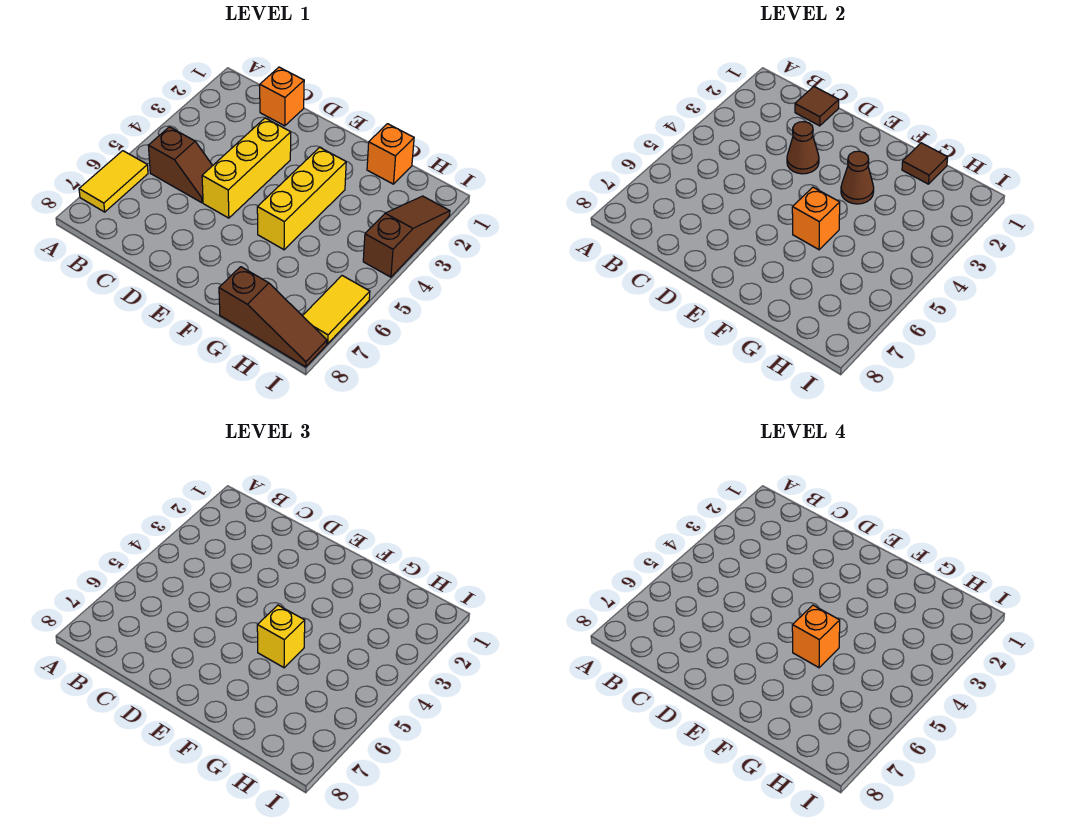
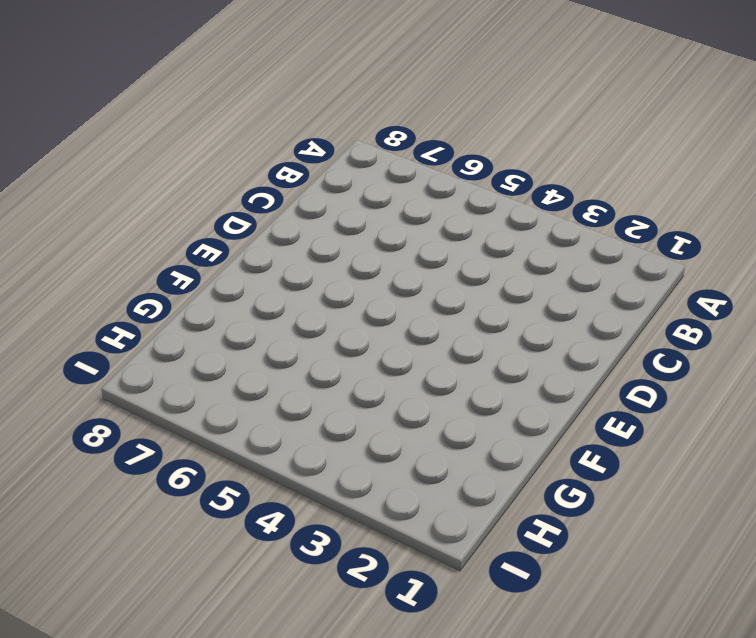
none -> yellow tile A6:A7 level 1
none -> brown slope B5:C5 level 1 top B
none -> orange brick C1 level 1

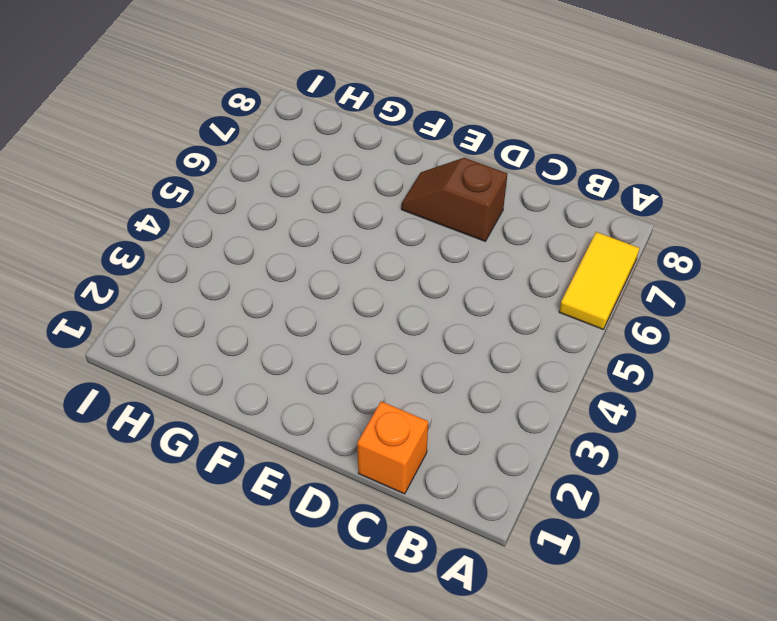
brown slope D7:E7 level 1 top D -> brown slope B5:C5 level 1 top B
none -> yellow brick D3:D5 level 1
none -> yellow brick F3:F5 level 1
none -> orange brick G1 level 1

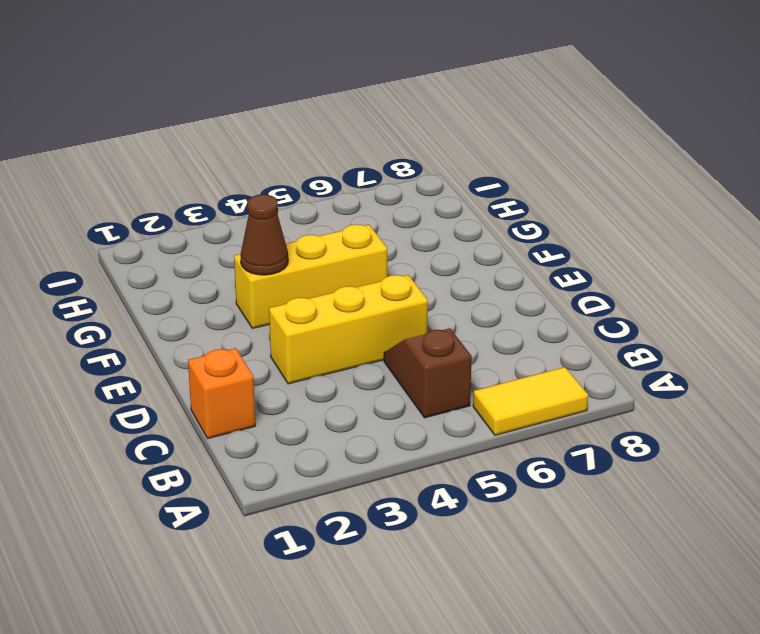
none -> orange brick G1 level 1
none -> brown slope G8:I8 level 1 top G
none -> brown slope I2:I4 level 1 top 4

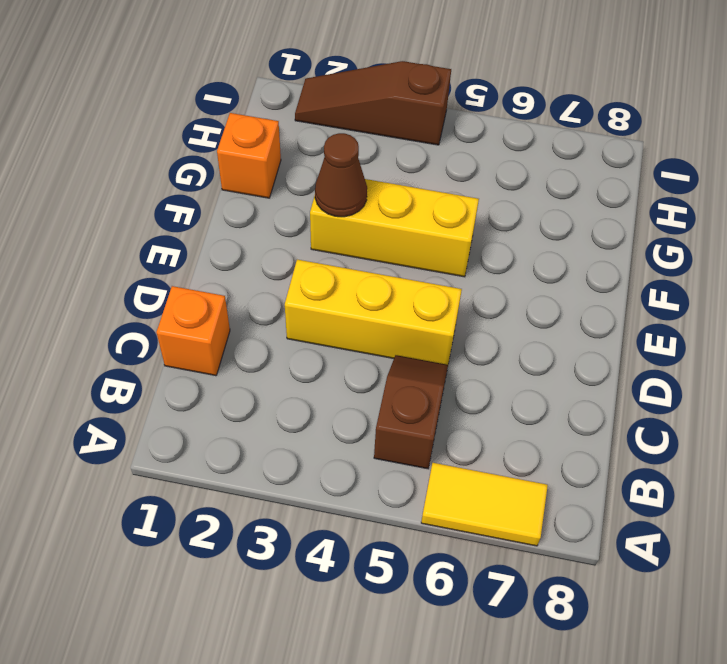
none -> brown slope G8:I8 level 1 top G
none -> yellow tile I6:I7 level 1
none -> brown tile C1 level 2

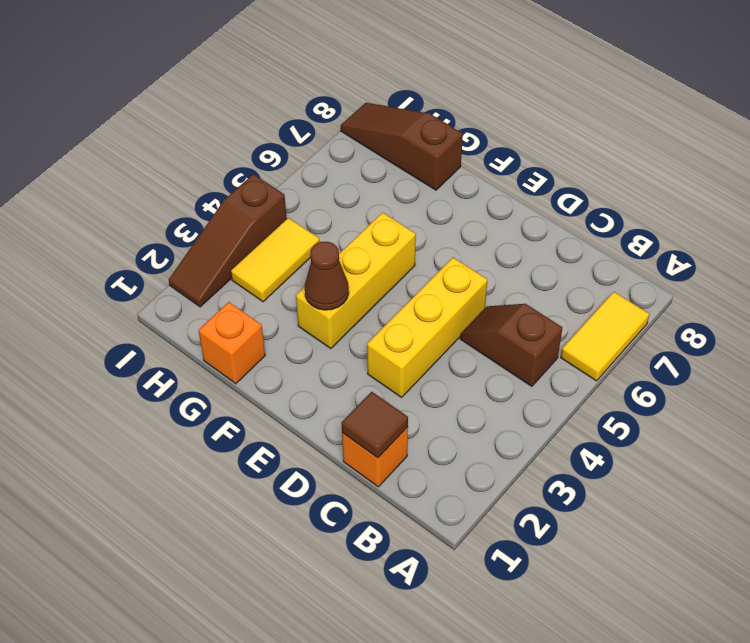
yellow tile H3:H4 level 1 -> yellow tile I6:I7 level 1
none -> brown cone D3 level 2
none -> orange brick F5 level 2
none -> brown tile G1 level 2

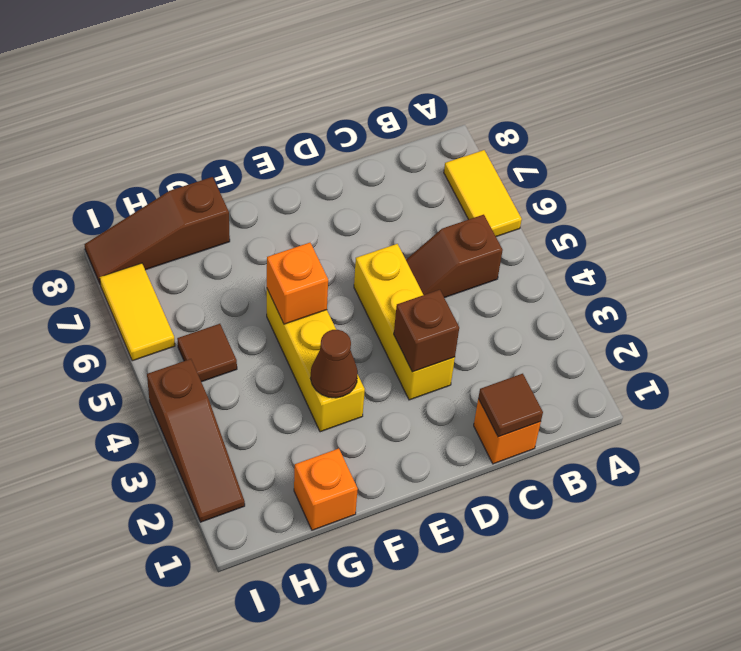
brown brick D3 level 2 -> brown cone D3 level 2
brown tile H5 level 1 -> brown tile G1 level 2
none -> yellow brick F5 level 3
none -> orange brick F5 level 4

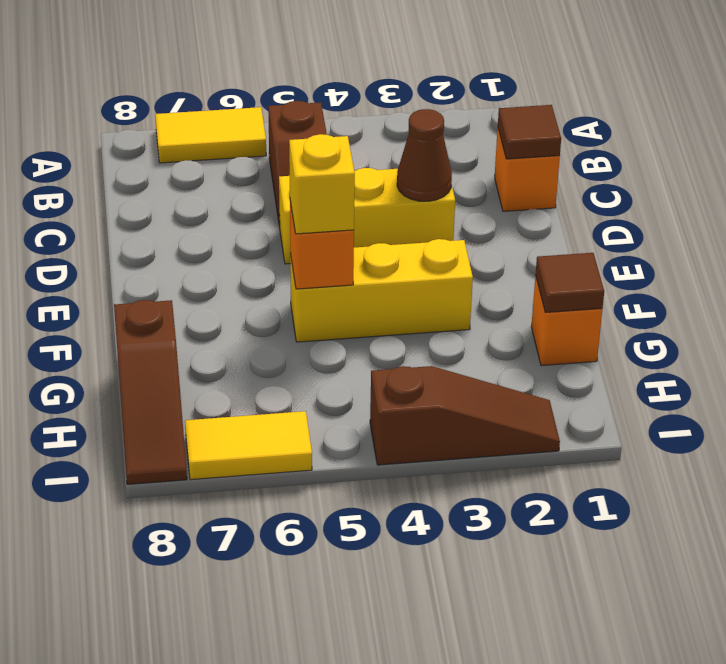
none -> brown cone F3 level 2
none -> orange brick F5 level 4

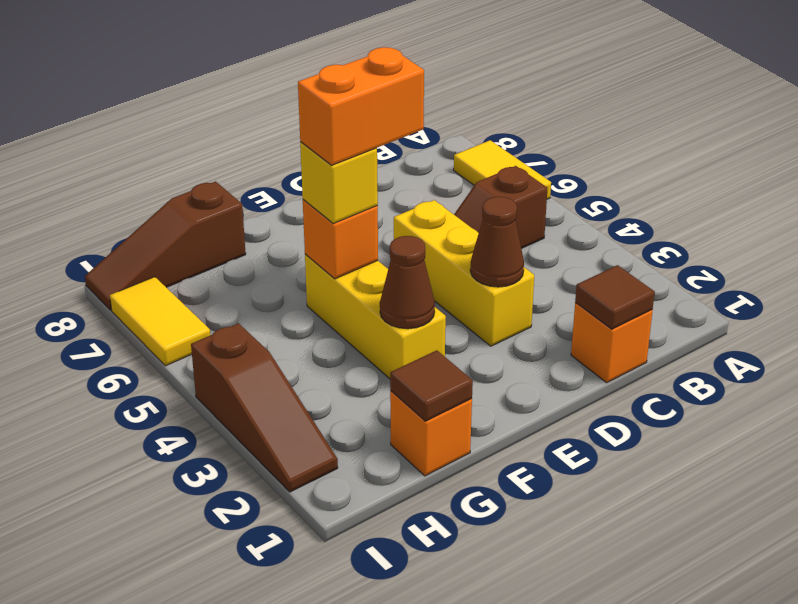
orange brick E5:F5 level 4 -> orange brick F5 level 4

